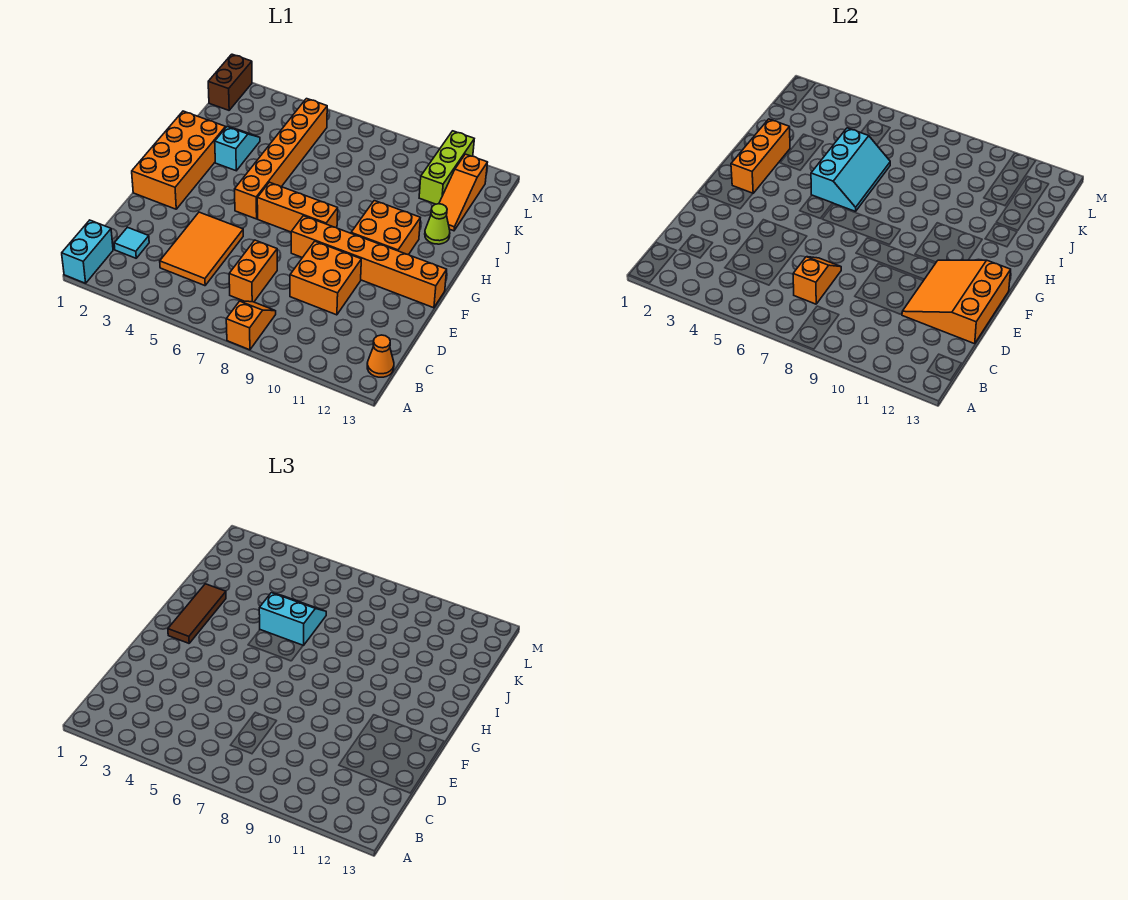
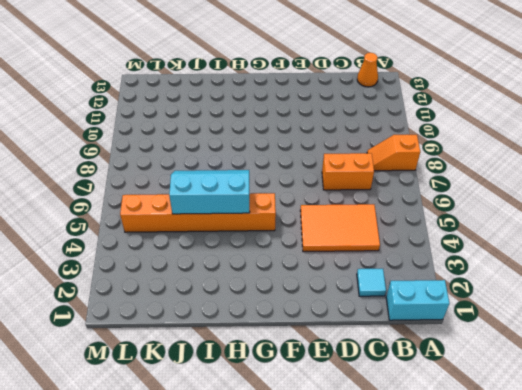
none -> orange brick D9:E10 level 1
none -> orange brick F1:I2 level 1
none -> orange brick F8:F13 level 1

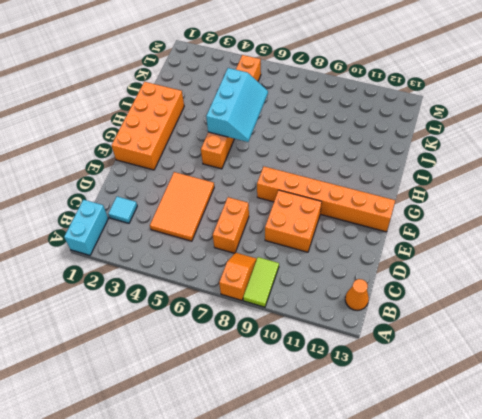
lime tile A9:B9 level 1 -> none
none -> orange brick G6:G8 level 1
none -> orange brick G10:H11 level 1
none -> cyan slope I3:J3 level 1 top I

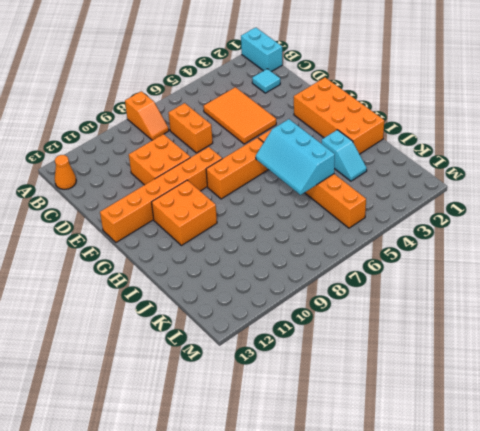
none -> lime cone I12 level 1
none -> orange slope J12:L12 level 1 top L
none -> lime brick K11:M11 level 1

